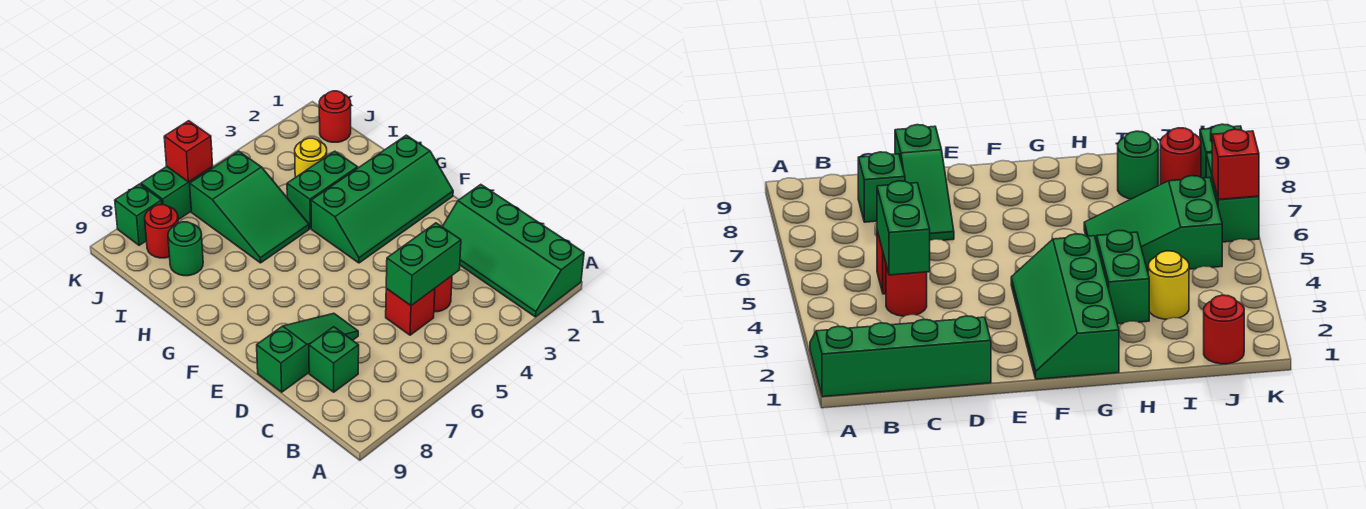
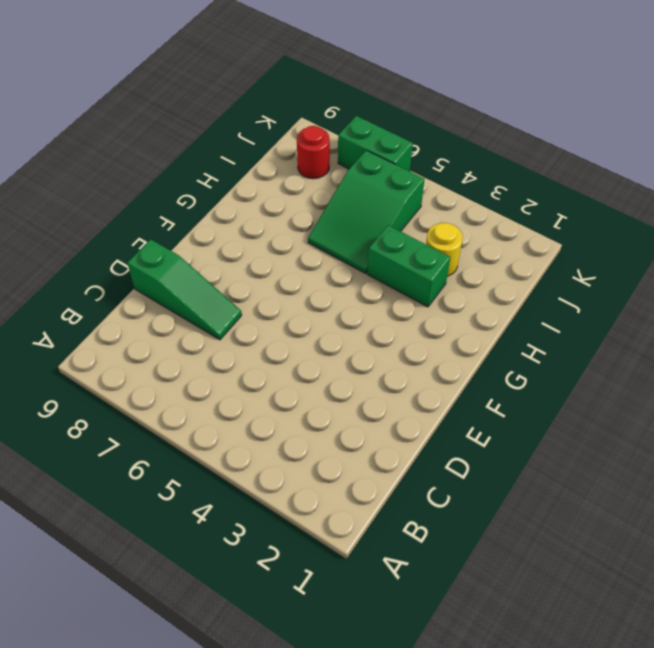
none -> green slope A1:D2 level 1 top 1
none -> red round brick C4 level 1
none -> red brick C5 level 1

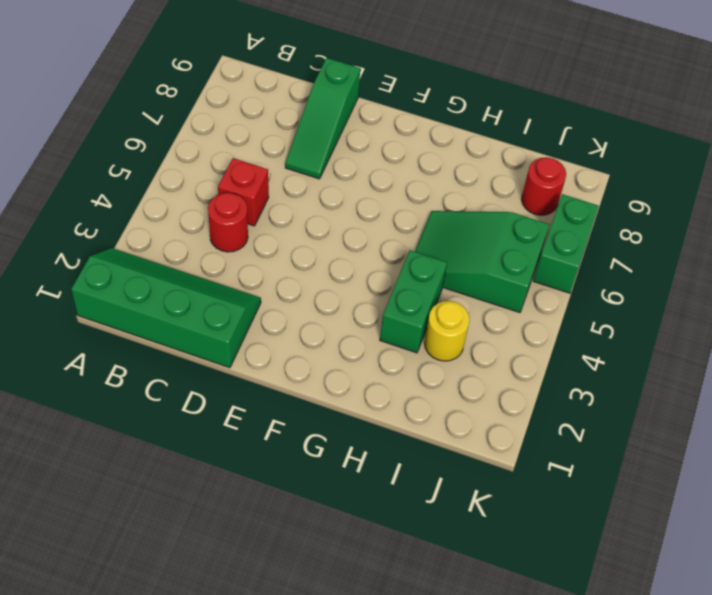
none -> green brick C8 level 1
none -> green slope F1:G4 level 1 top G
none -> green round brick I8 level 1

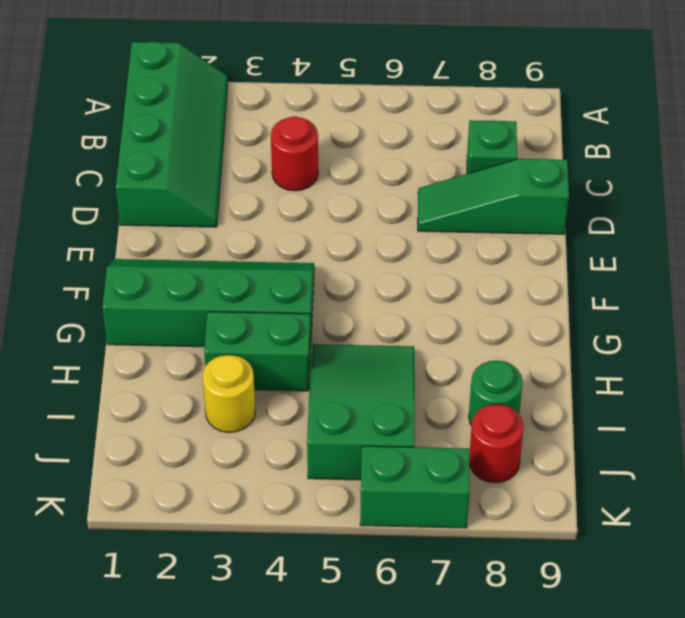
none -> red brick C5 level 1
none -> red round brick J1 level 1
none -> green brick K8 level 1

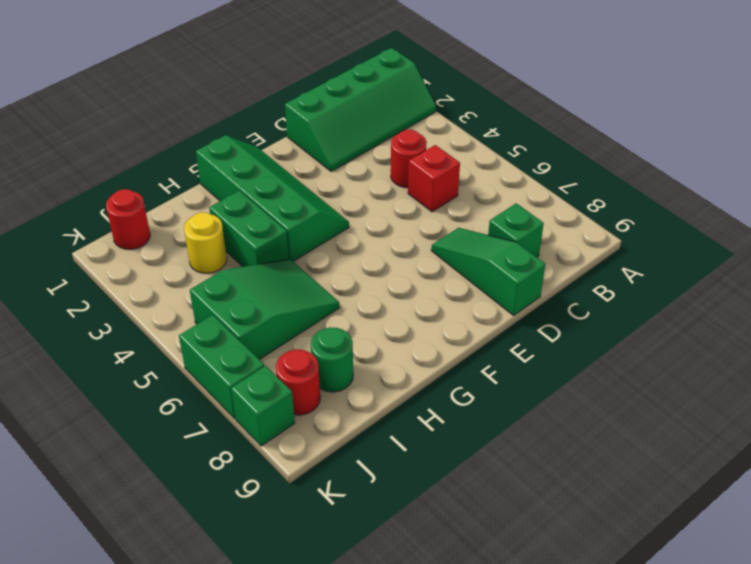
none -> green brick C4:C5 level 2
none -> red brick K6 level 2

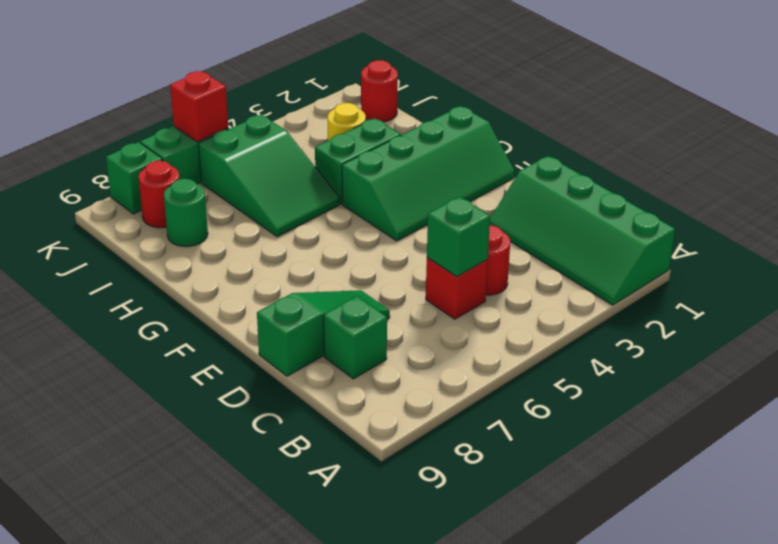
green brick C5 level 2 -> green brick C4:C5 level 2

